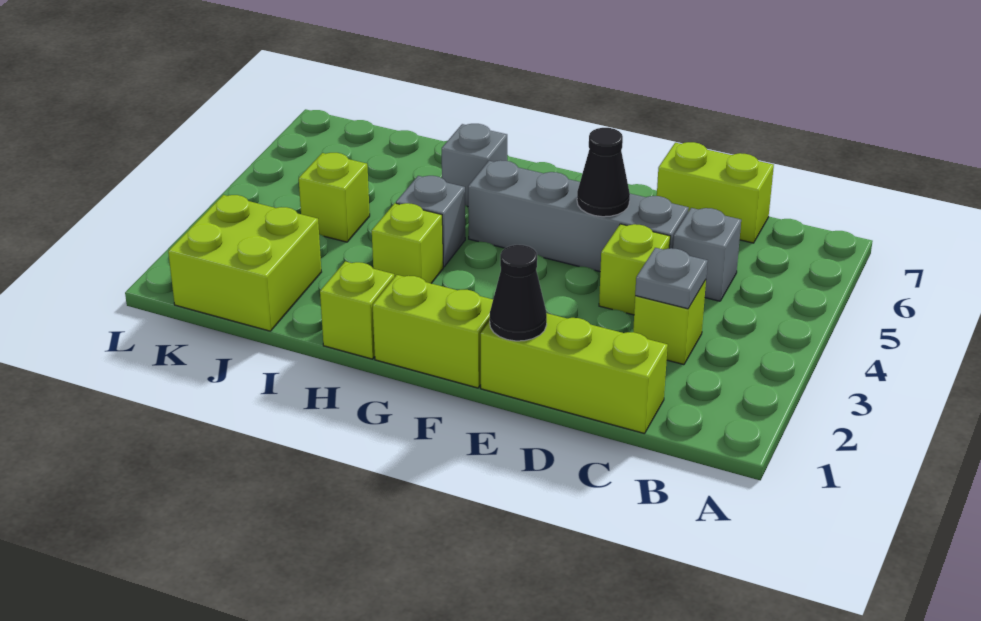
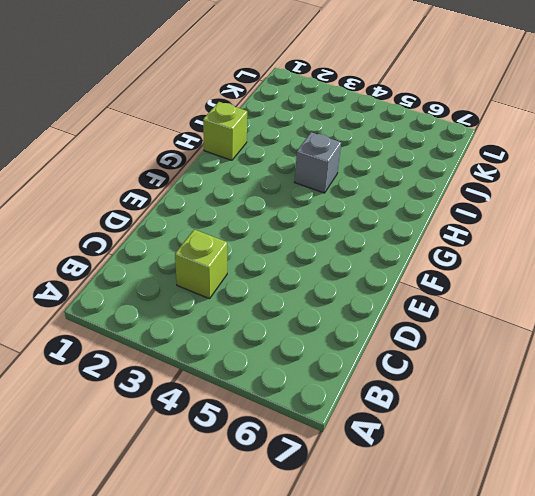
none -> lime brick C1:E1 level 1
none -> grey brick C5 level 1
none -> lime brick C7:D7 level 1

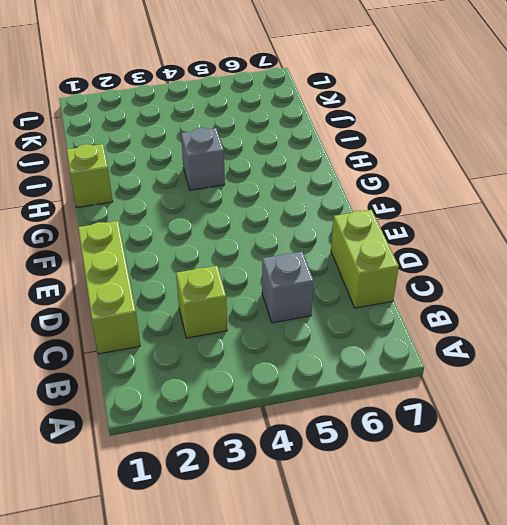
none -> lime brick D4 level 1
none -> grey brick D5:G5 level 1
none -> lime brick F1:G1 level 1

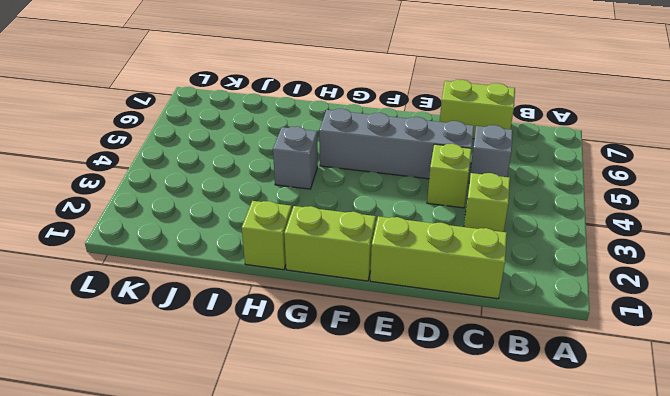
none -> lime brick H3 level 1
none -> grey brick H6 level 1
none -> lime brick J1:K2 level 1

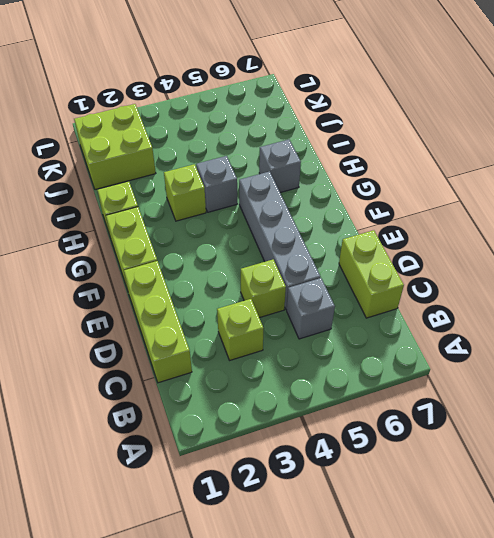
none -> lime brick J4 level 1
none -> grey plate C3 level 2
none -> black cone E1 level 2

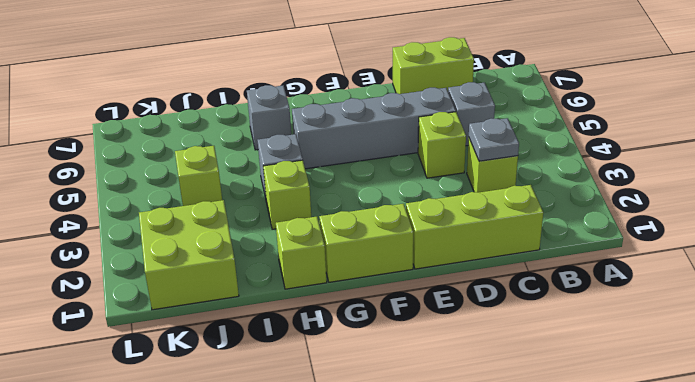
none -> black cone E1 level 2
none -> black cone E5 level 2

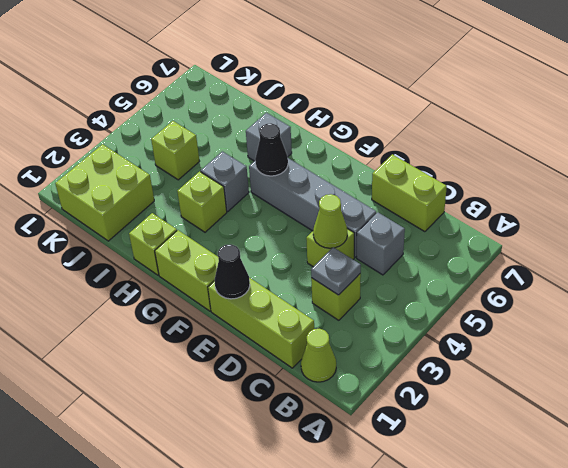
lime cone B1 level 1 -> none
lime cone D4 level 2 -> none
black cone G5 level 2 -> black cone E5 level 2

